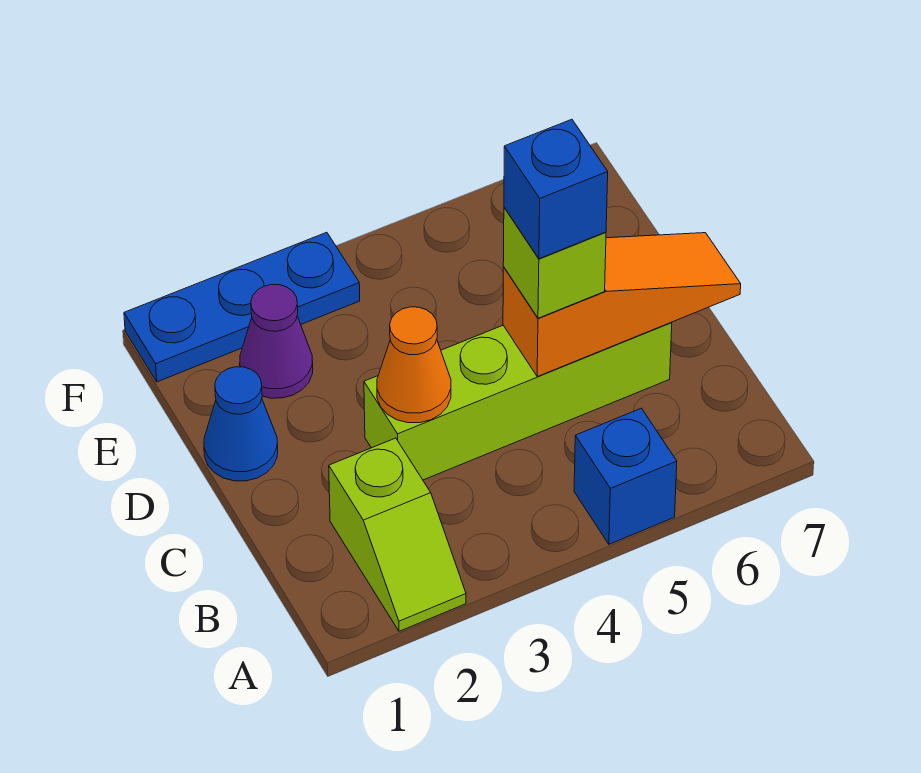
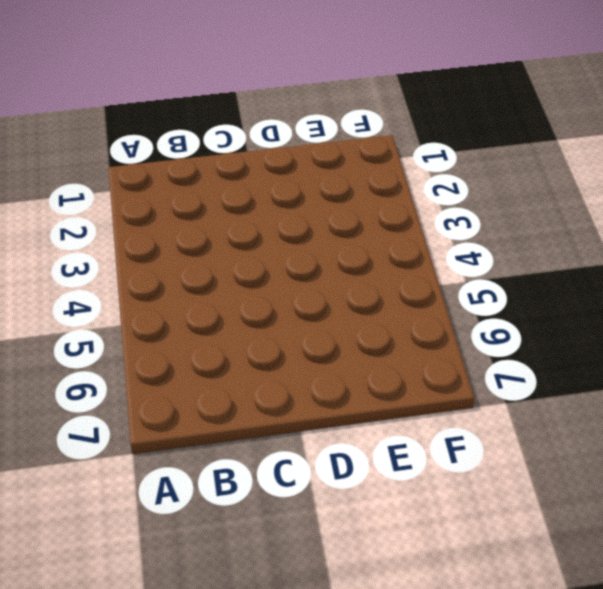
none -> lime slope A2:B2 level 1 top B
none -> blue brick A5 level 1

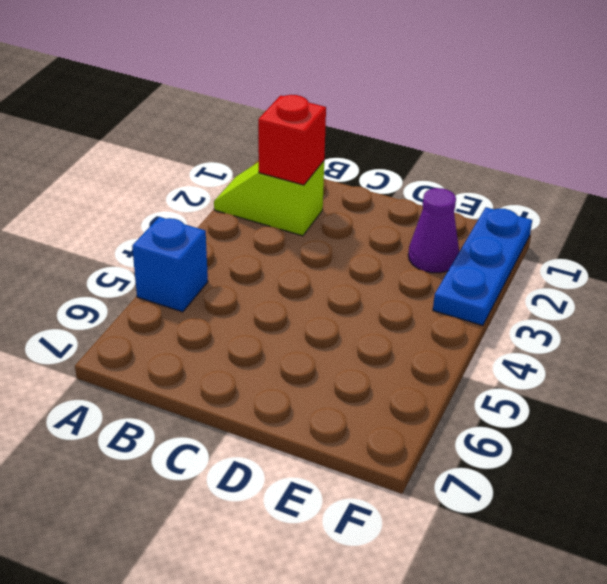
red brick B2 level 2 -> none
none -> lime brick C3:C6 level 1
none -> blue cone D1 level 1

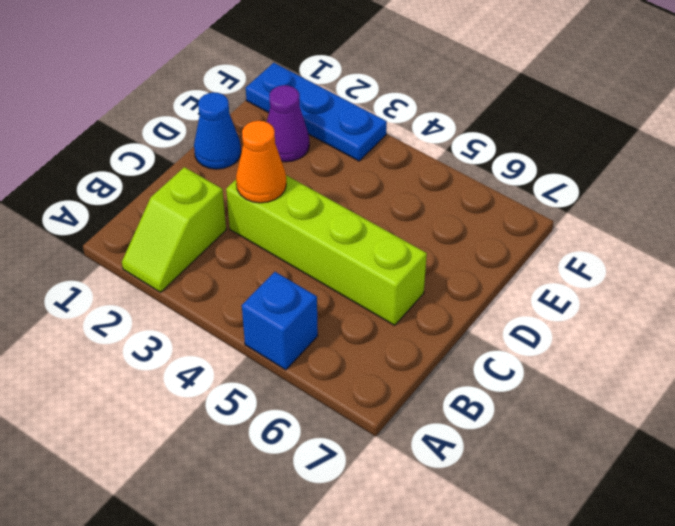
none -> orange slope C5:C7 level 2 top 5
none -> lime brick C5 level 3

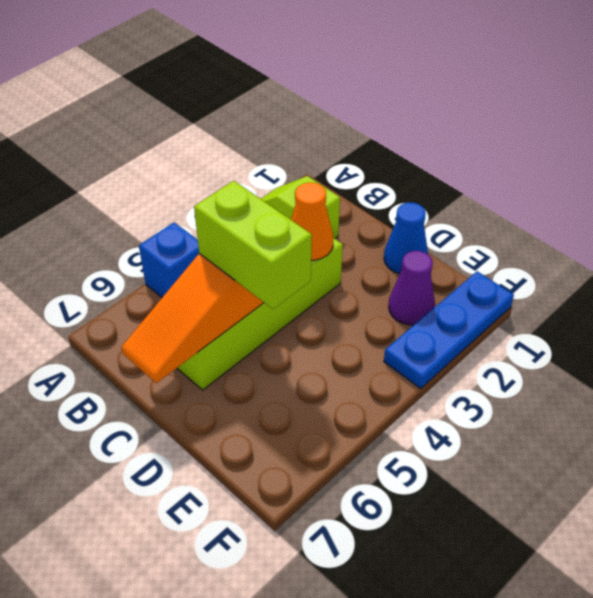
lime brick C5:D5 level 3 -> lime brick C5 level 3
none -> blue brick C5 level 4

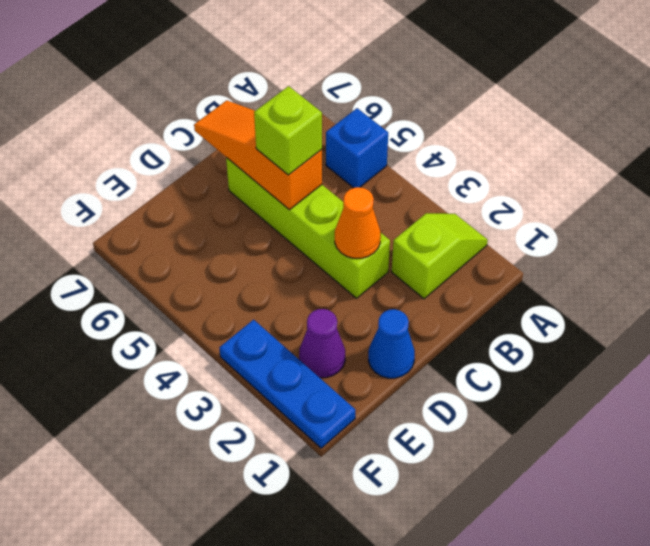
none -> blue brick C5 level 4

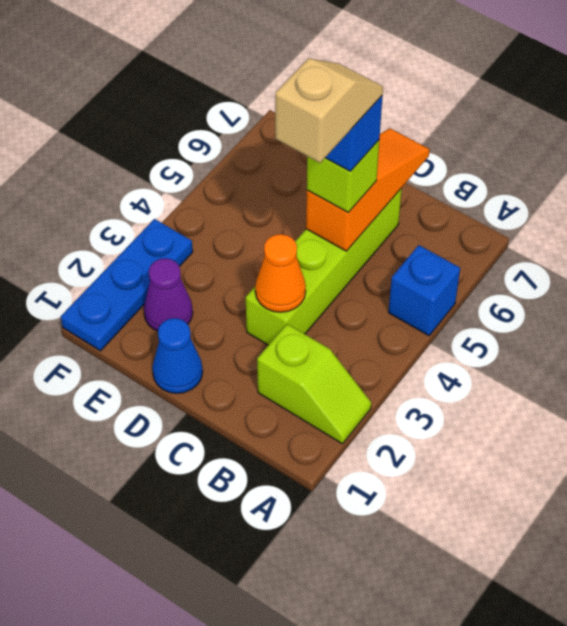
tan slope C4:C5 level 5 top 4 -> none

